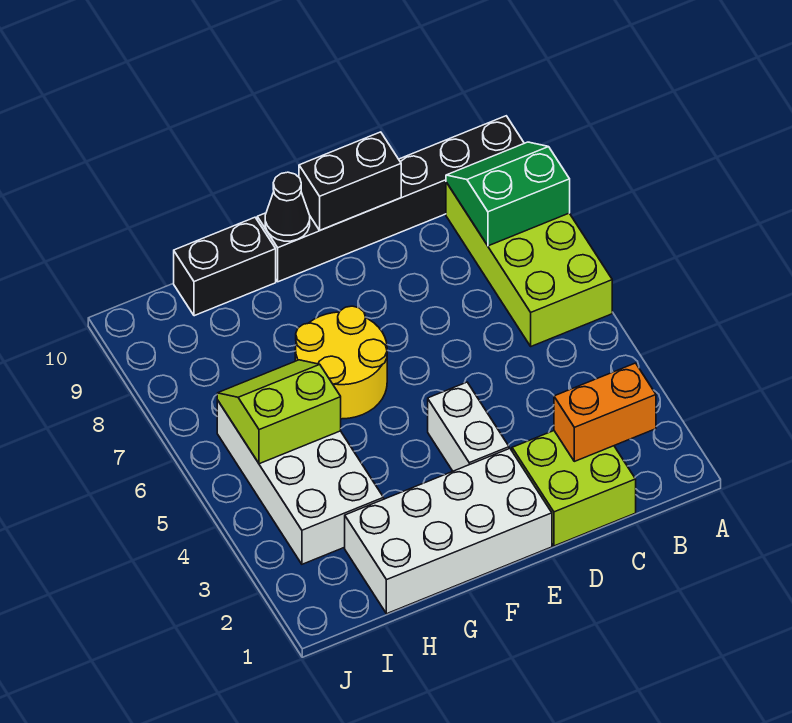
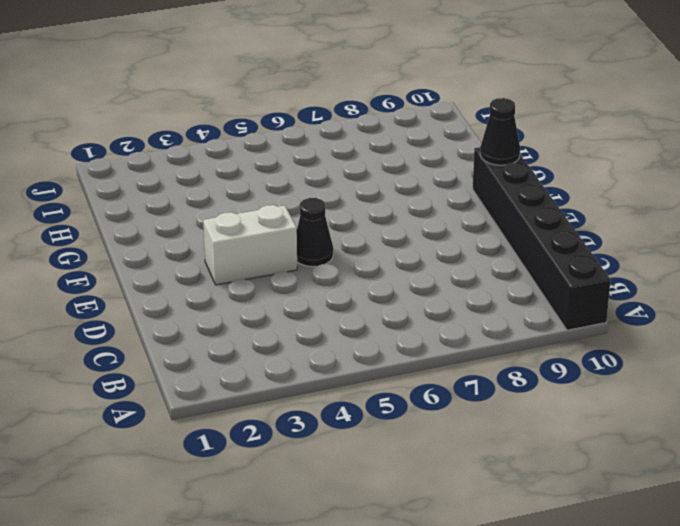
black cone E5 level 1 -> none
none -> lime brick A6:B9 level 1
none -> lime brick C1:D2 level 1
none -> white brick E1:H2 level 1

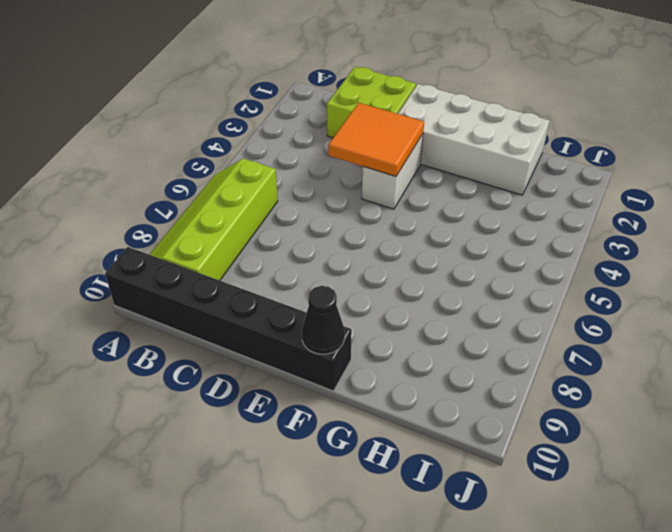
lime slope A6:B9 level 1 top B -> lime brick A6:B9 level 1
orange tile D3:E4 level 2 -> none
none -> yellow round brick F6:G7 level 1
none -> black brick G10:H10 level 1
none -> white brick H3:I6 level 1

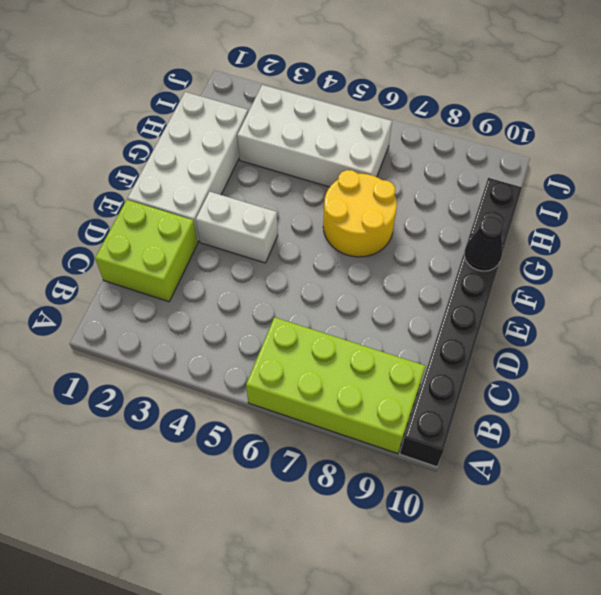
none -> green slope A8:B9 level 2 top 8
none -> orange brick B2:C2 level 2
none -> black brick D10:E10 level 2

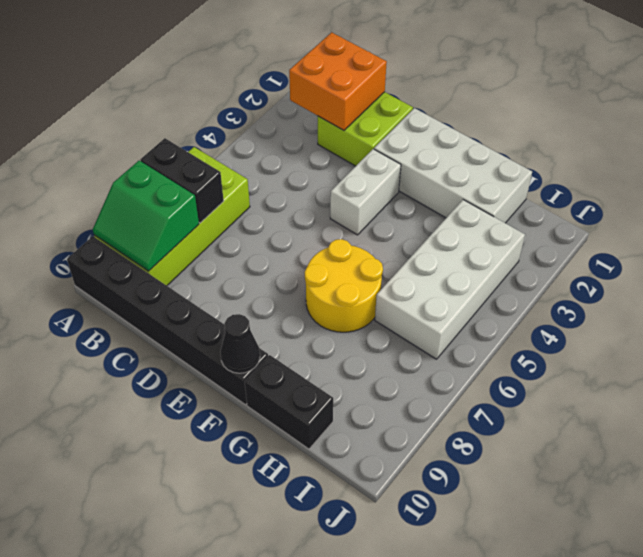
black brick A7:B7 level 2 -> black brick D10:E10 level 2
orange brick B1:C2 level 2 -> orange brick B2:C2 level 2
none -> lime slope H5:I6 level 2 top 5

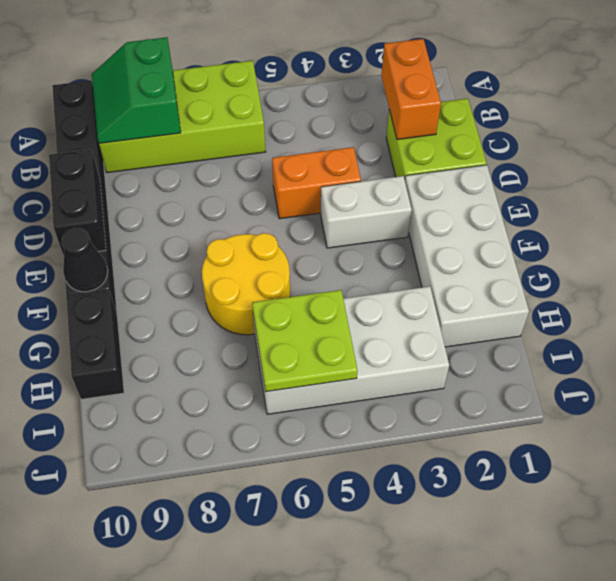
orange brick D4:D5 level 1 -> none
lime plate H5:I6 level 2 -> lime slope H5:I6 level 2 top 5

